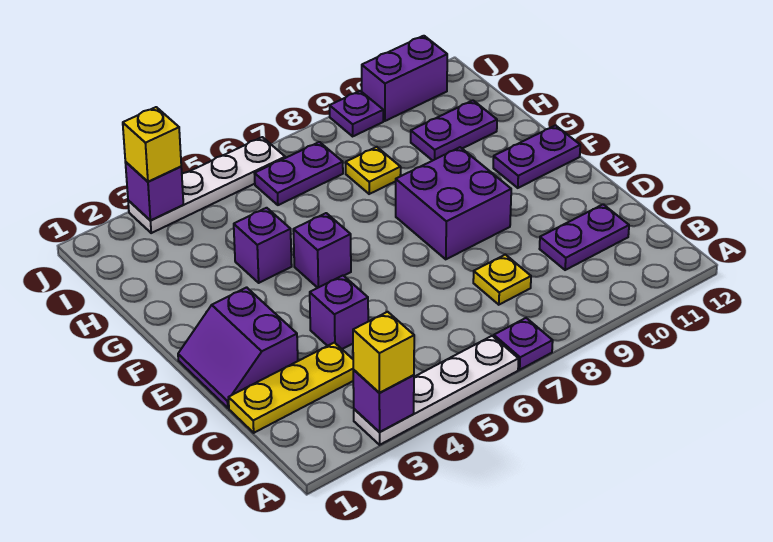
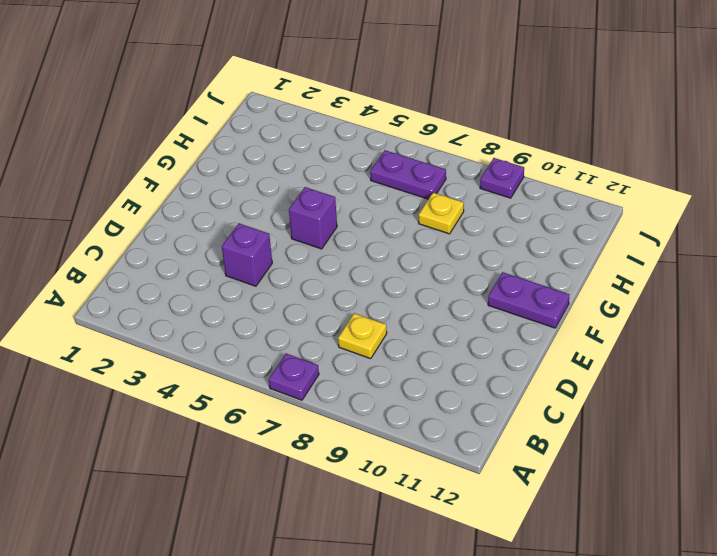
none -> white plate A3:A6 level 1
none -> yellow plate C1:C3 level 1
none -> purple plate C10:C11 level 1

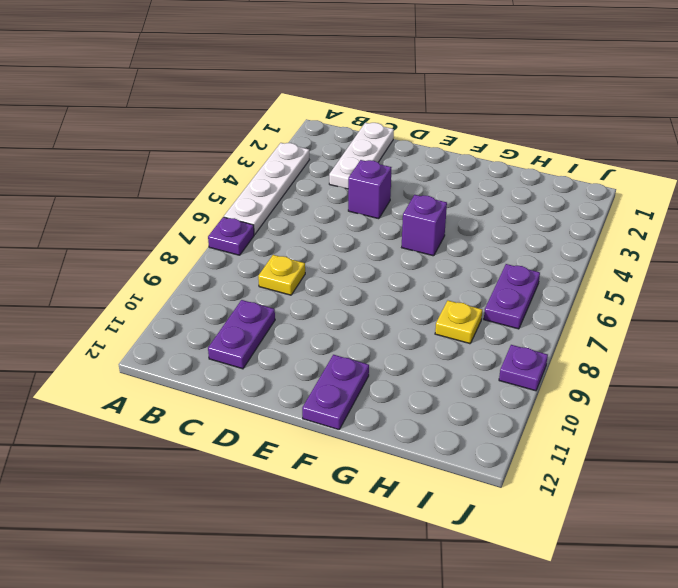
white plate C1:C3 level 1 -> yellow plate C1:C3 level 1
none -> purple slope D1:E2 level 1 top 2
none -> purple brick E8:F9 level 1
none -> purple brick G4 level 1

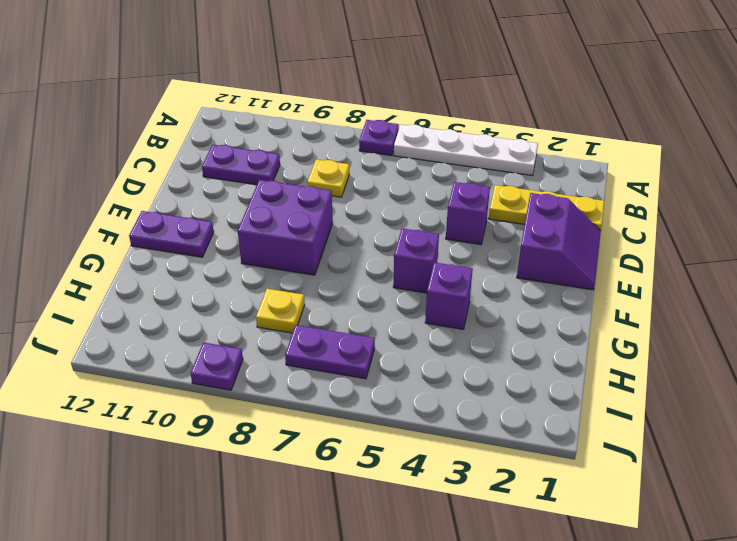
none -> purple plate H10:H11 level 1
none -> white plate J3:J6 level 1
none -> purple brick J10:J11 level 1

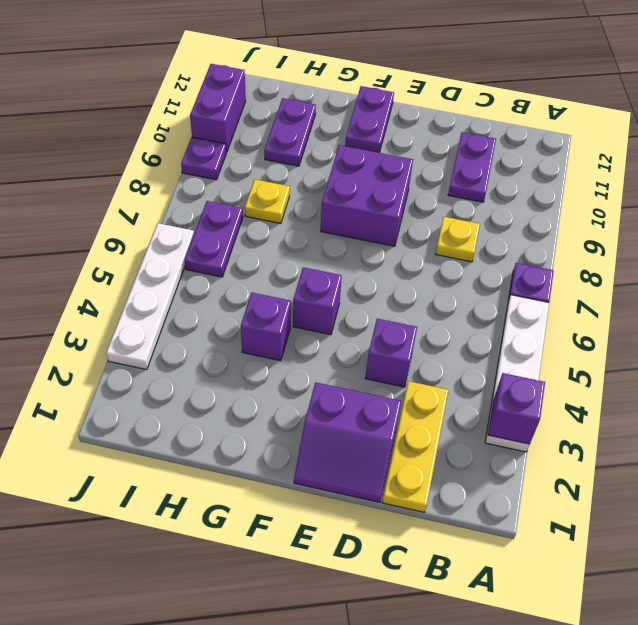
none -> purple brick J3 level 2
none -> yellow brick A3 level 3
none -> yellow brick J3 level 3

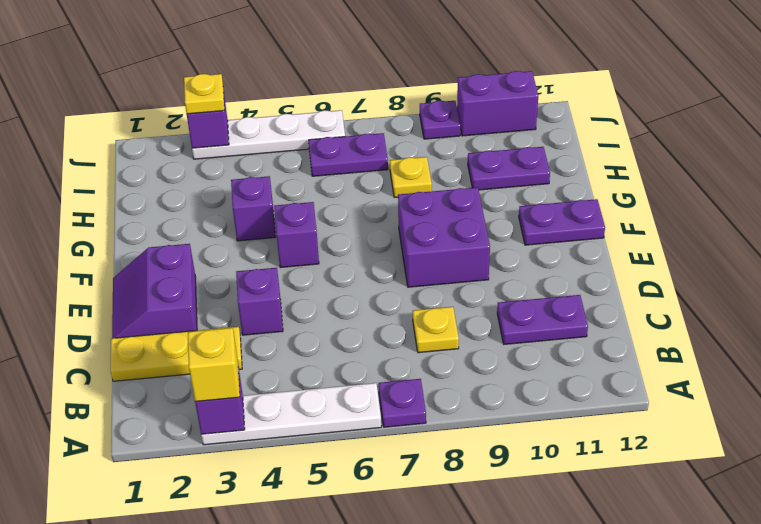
yellow plate J3 level 3 -> yellow brick J3 level 3

